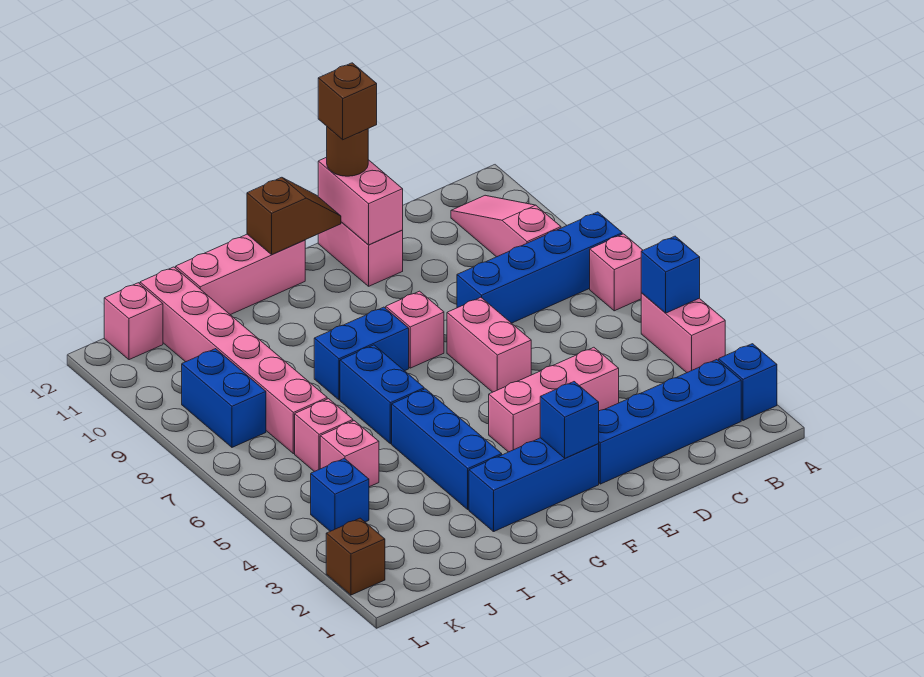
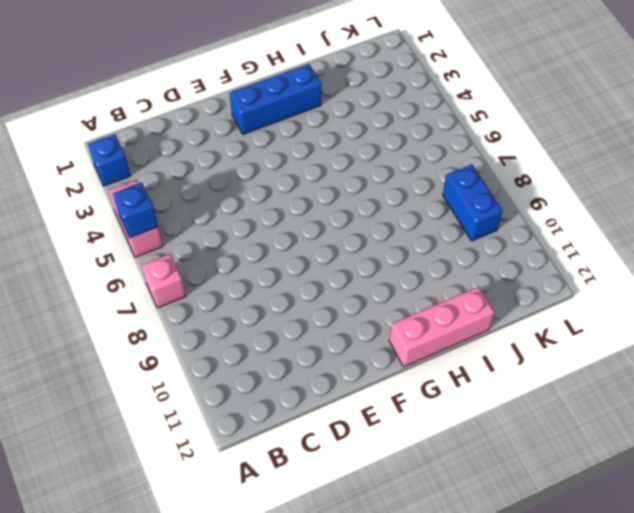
none -> blue brick A8:D8 level 1
none -> blue brick B2:E2 level 1
none -> pink slope B9:B11 level 1 top 9

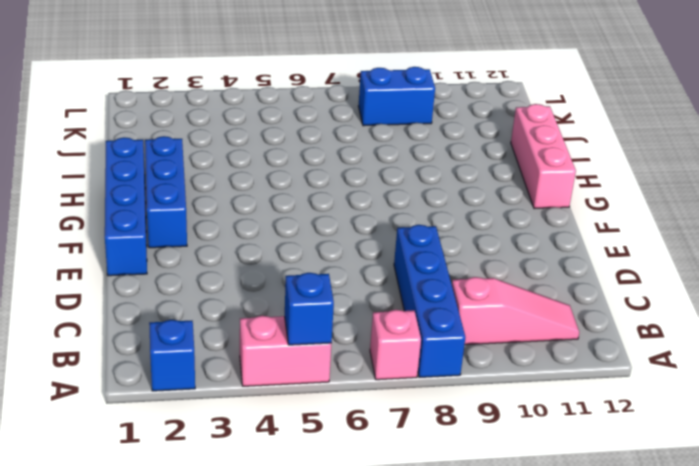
blue brick E1:H1 level 1 -> blue brick B2:E2 level 1
none -> pink brick D4:F4 level 1
none -> pink brick E6:E7 level 1
none -> pink brick E11:E12 level 1

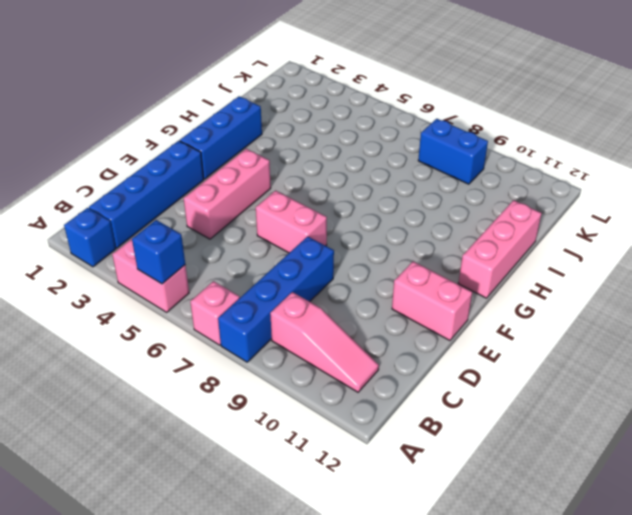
none -> pink brick F8 level 1
none -> blue brick G8:H8 level 1
none -> blue brick H3:H5 level 1

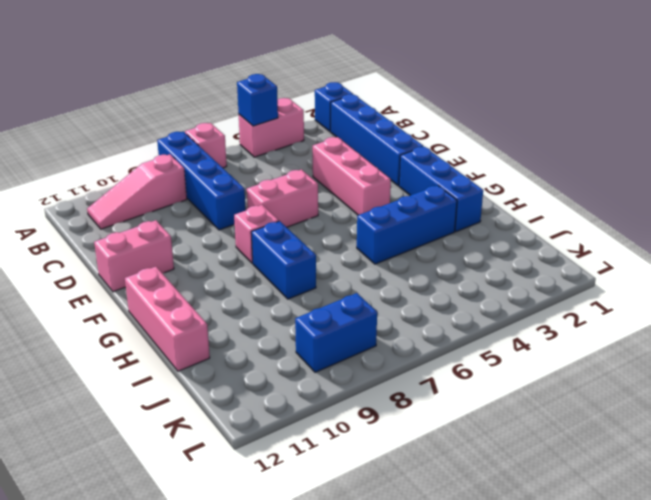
none -> blue brick H6:H7 level 1
none -> pink brick J5 level 1
none -> pink brick J6 level 1

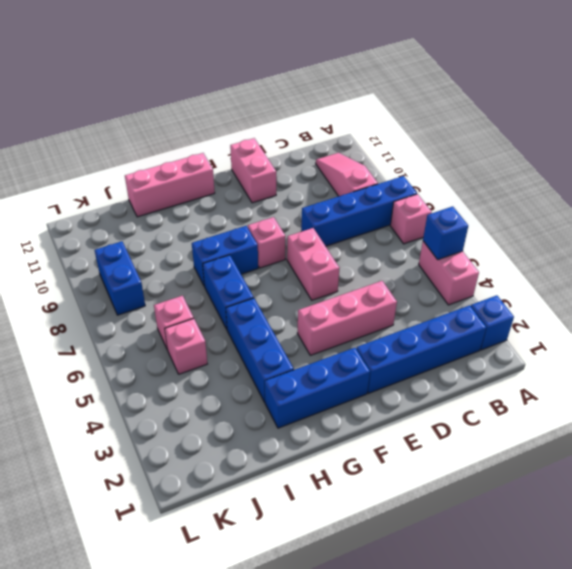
none -> pink brick J7:J12 level 1
none -> blue brick K4 level 1
none -> pink brick K12 level 1

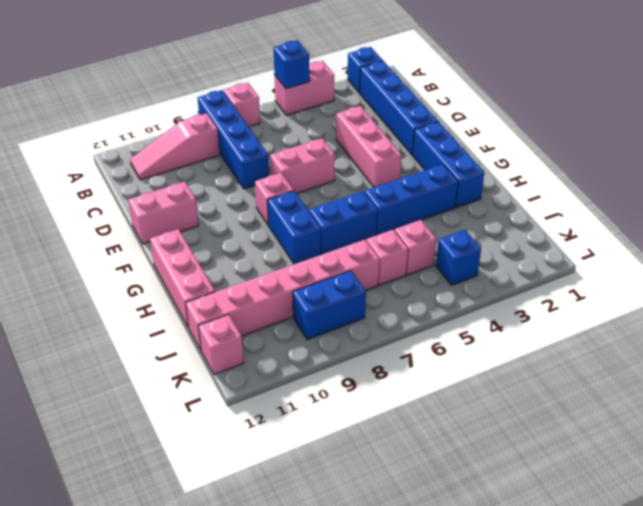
none -> brown brick L2 level 1
none -> pink brick E11:E12 level 2
none -> blue brick F2 level 2

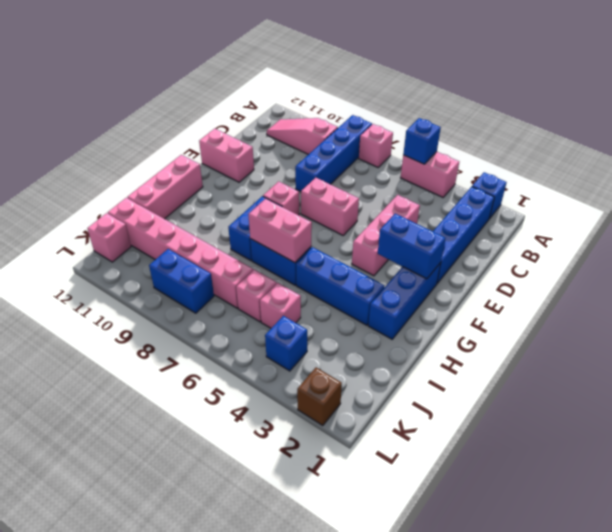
blue brick F2:F3 level 2 -> blue brick F2 level 2
pink brick H6:H7 level 2 -> pink brick E11:E12 level 2
none -> brown slope F12:G12 level 2 top G
none -> brown round brick E12 level 3
none -> brown brick E12 level 4

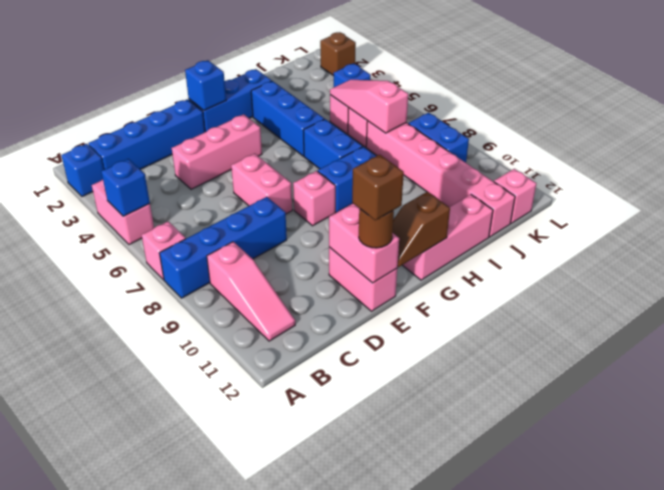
pink slope J5:J7 level 2 top 7 -> none

